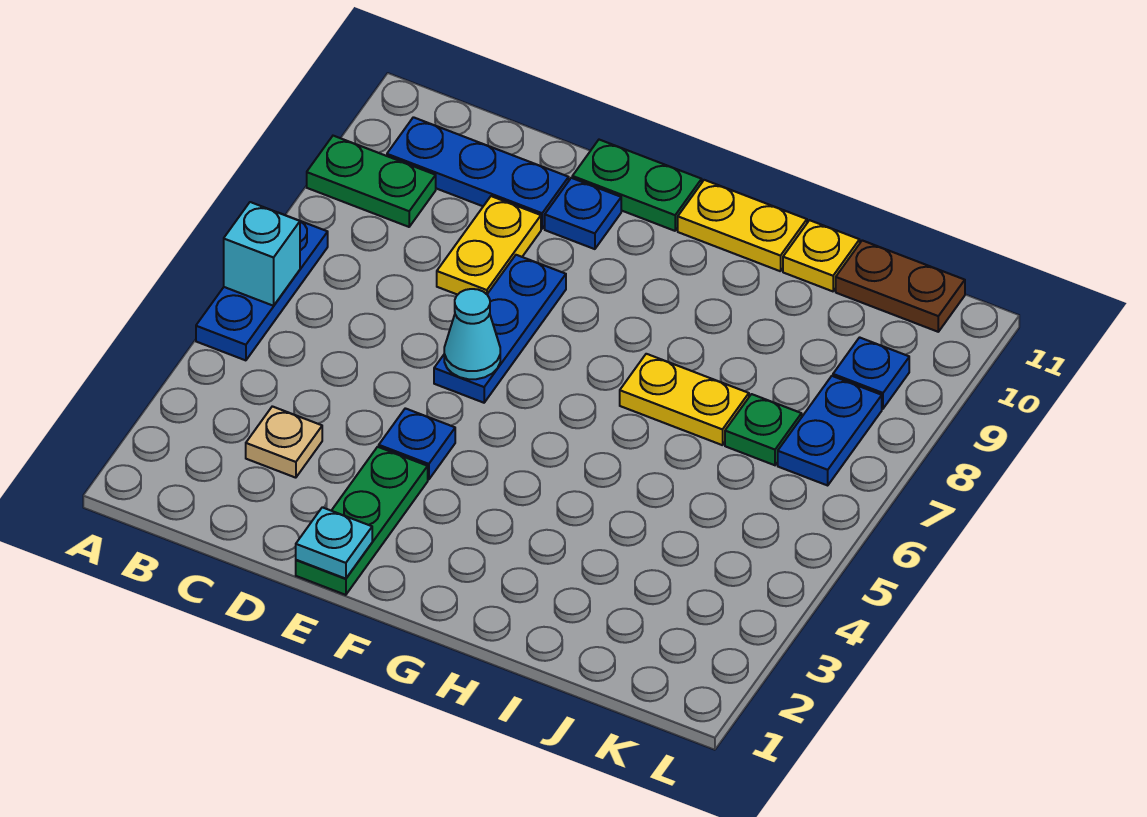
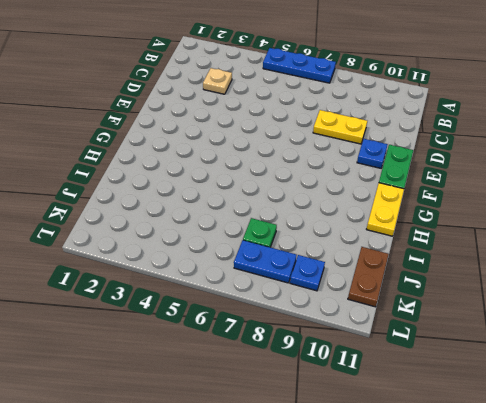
none -> green plate A9:B9 level 1
none -> blue plate B10:D10 level 1
none -> green plate E1:E3 level 1

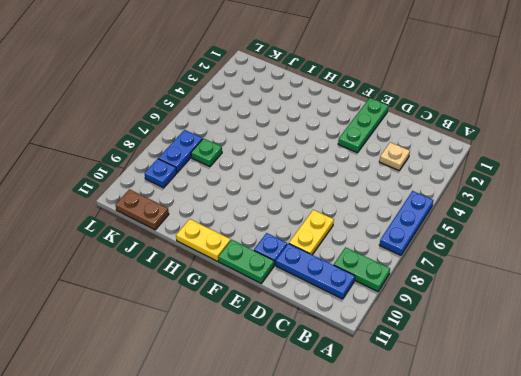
none -> blue plate E4 level 1
none -> blue plate E6:E8 level 1
none -> yellow plate H7:I7 level 1

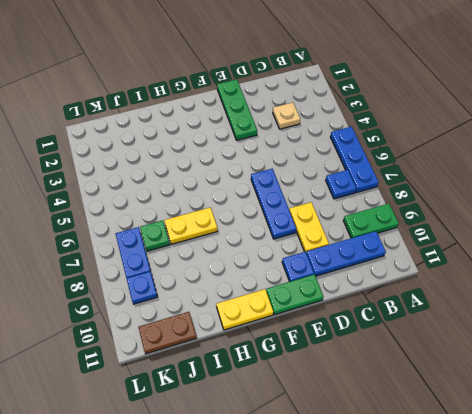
blue plate B7 level 1 -> blue plate E4 level 1
none -> yellow plate I11 level 1
none -> cyan brick A6 level 2
none -> cyan plate E1 level 2

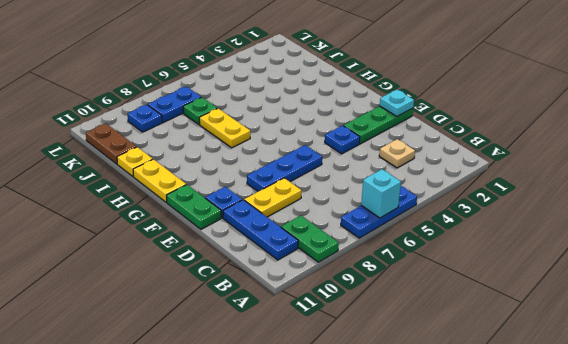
none -> cyan cone E6 level 2

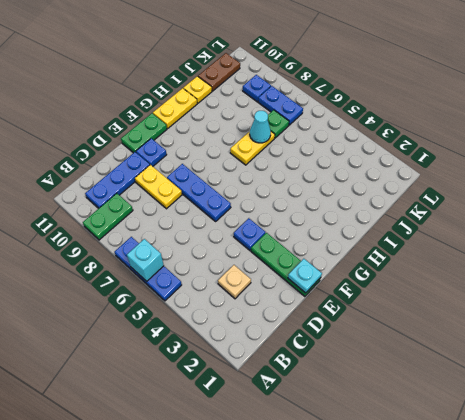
cyan cone I7 level 2 -> cyan cone E6 level 2

